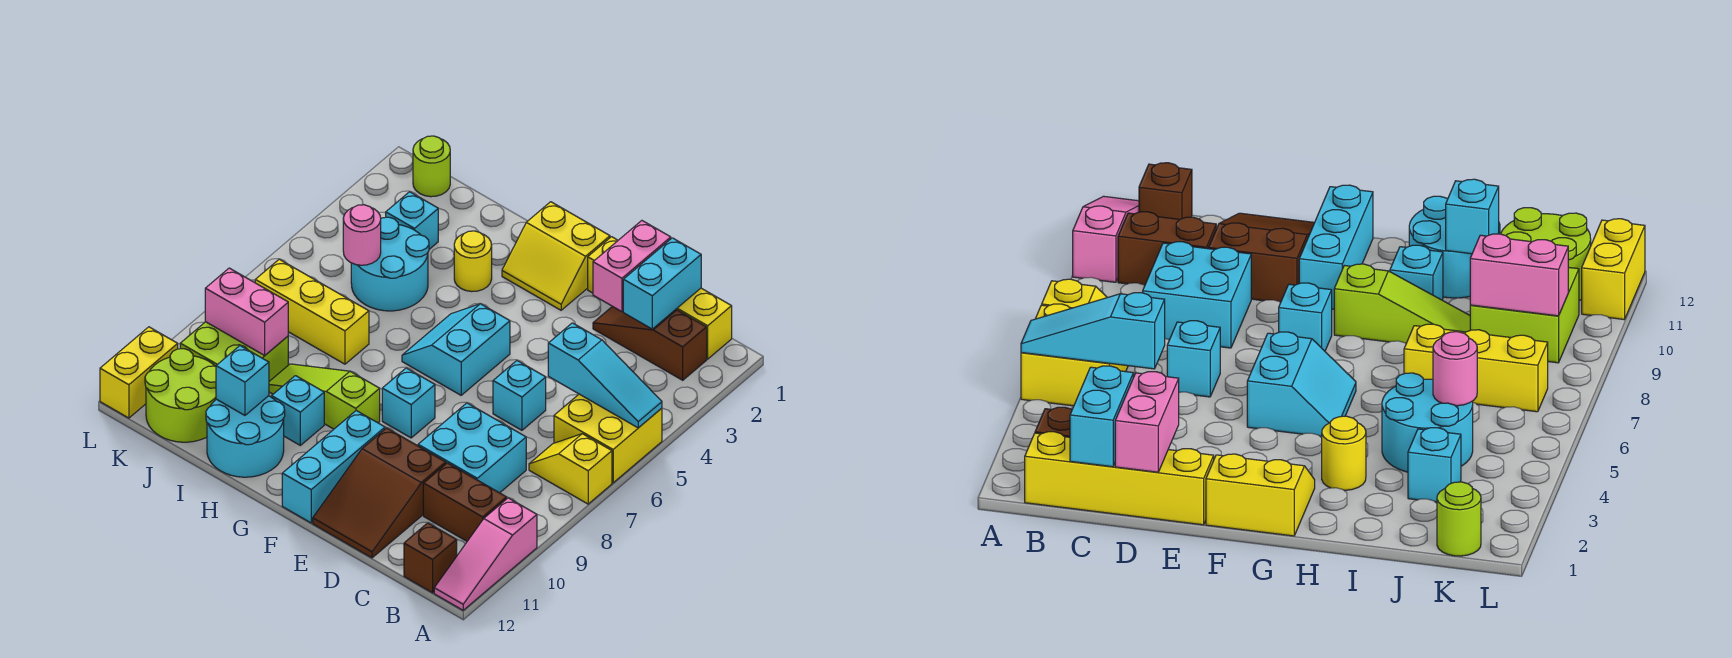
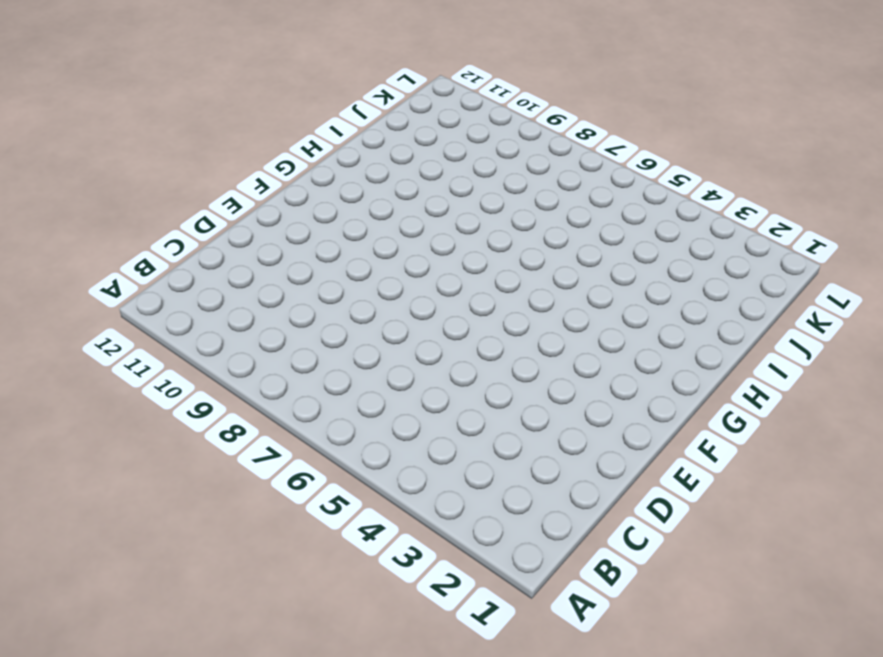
none -> yellow brick A5:B6 level 1
none -> yellow slope A7:B7 level 1 top A
none -> pink slope A10:A12 level 1 top 10
none -> yellow brick B1:E1 level 1

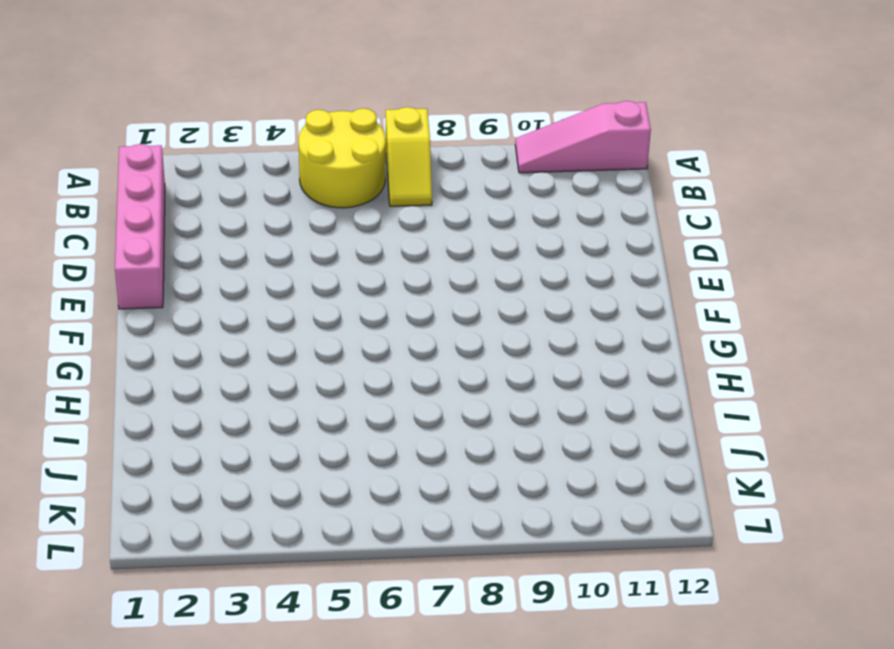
yellow round brick A5:B6 level 1 -> yellow brick A5:B6 level 1
pink slope A10:A12 level 1 top 12 -> pink slope A10:A12 level 1 top 10
pink brick B1:E1 level 1 -> yellow brick B1:E1 level 1
none -> brown slope B2:D2 level 1 top B
none -> brown brick B10:C10 level 1
none -> brown brick B12 level 1
none -> cyan brick C8:D9 level 1

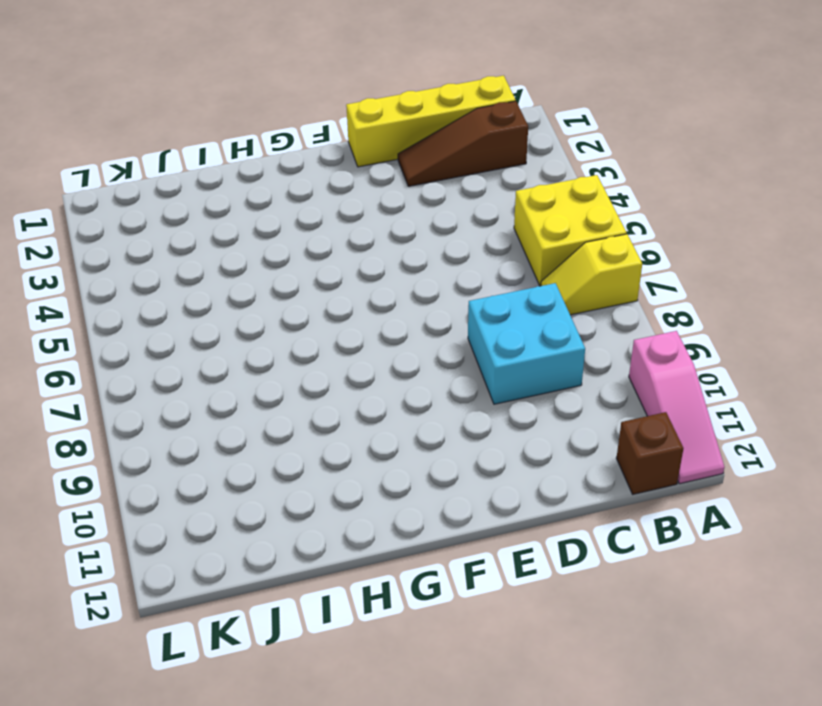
none -> brown brick B10:C10 level 1
none -> cyan brick D6 level 1
none -> brown slope D10:E12 level 1 top 10
none -> yellow slope F1:G2 level 1 top 1

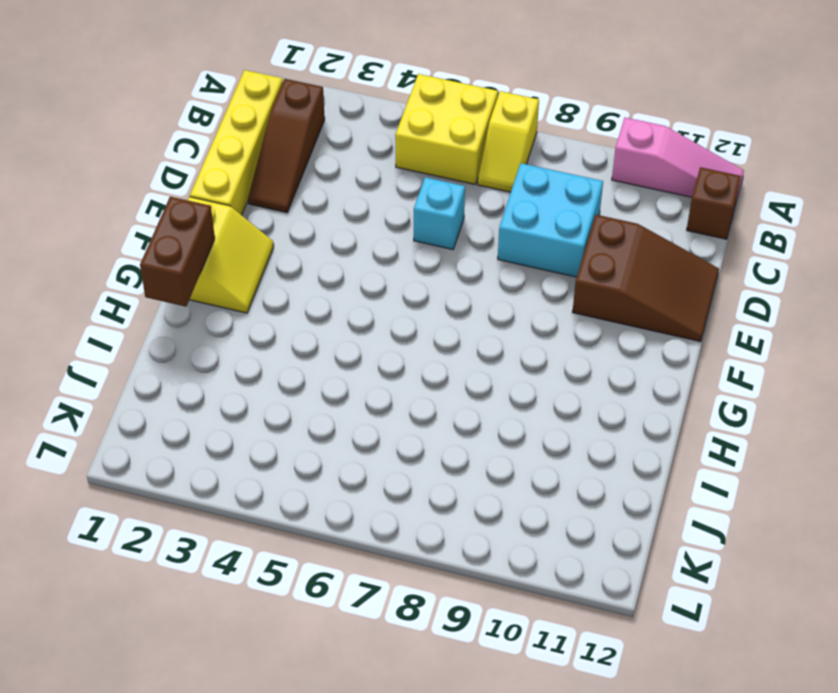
brown brick G1:H1 level 2 -> brown brick B10:C10 level 1
none -> cyan slope F5:G6 level 1 top F
none -> cyan brick F8 level 1
none -> cyan brick F10:F12 level 1
none -> lime slope G9:I9 level 1 top G

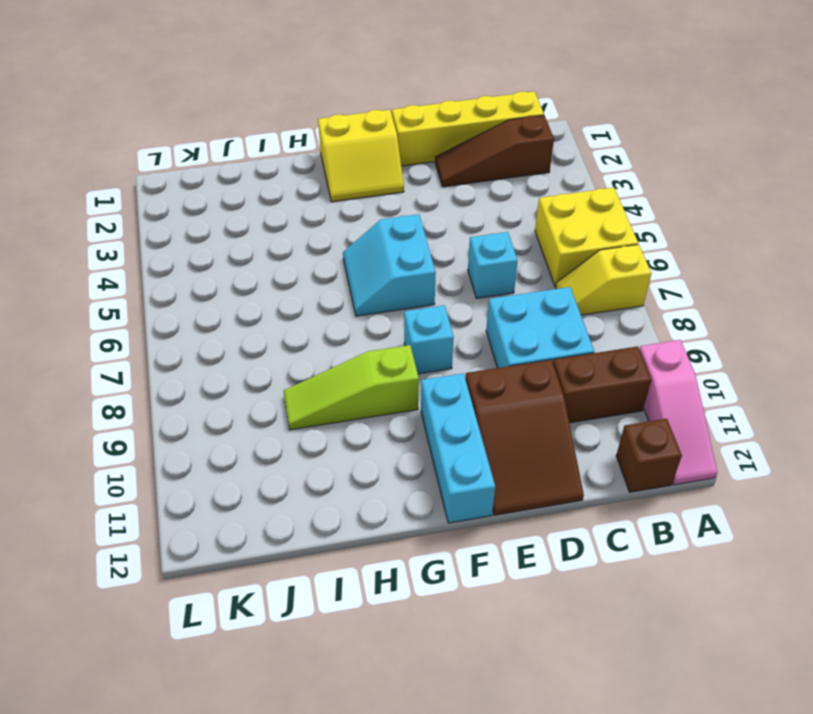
none -> yellow round brick H3 level 1
none -> cyan brick H10 level 1
none -> cyan round brick H11:I12 level 1
none -> cyan round brick I4:J5 level 1

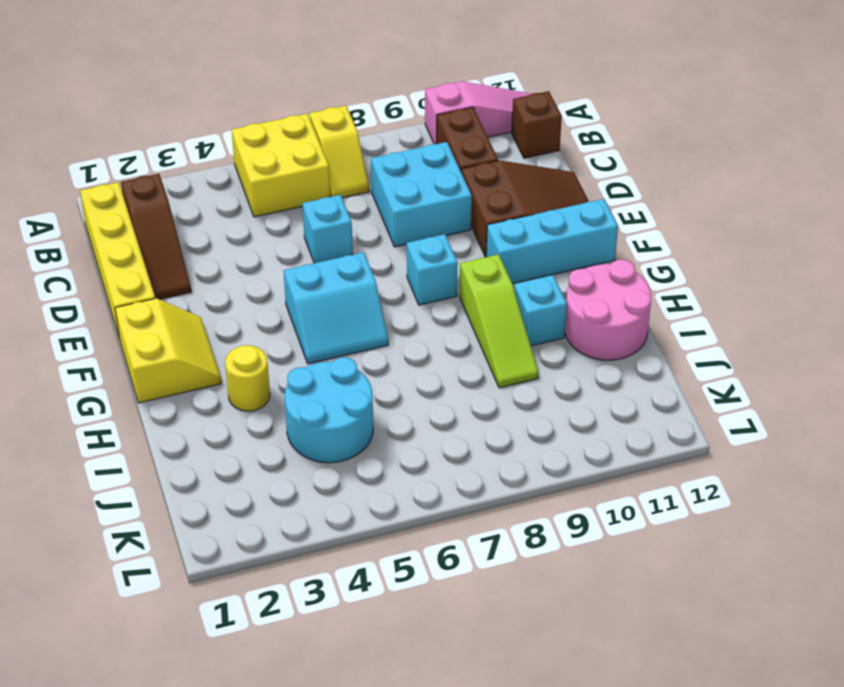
pink round brick H11:I12 level 1 -> cyan round brick H11:I12 level 1
none -> yellow brick I7:K7 level 1
none -> cyan brick J3 level 1
none -> lime brick J9:K10 level 1
none -> lime round brick J11:K12 level 1

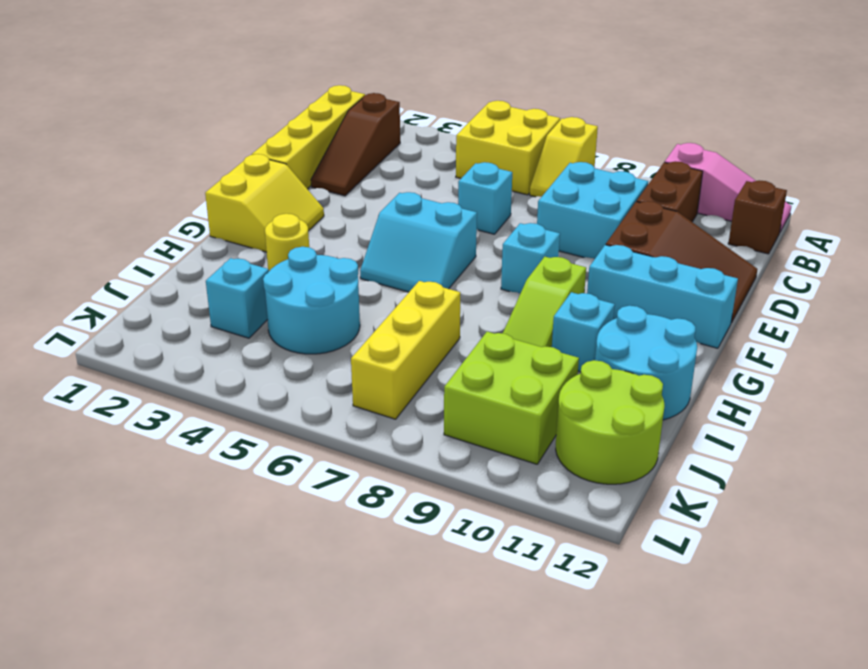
none -> lime round brick K1 level 1
none -> yellow brick L11:L12 level 1
none -> cyan slope A5:C5 level 2 top C
none -> cyan brick C1:C2 level 2

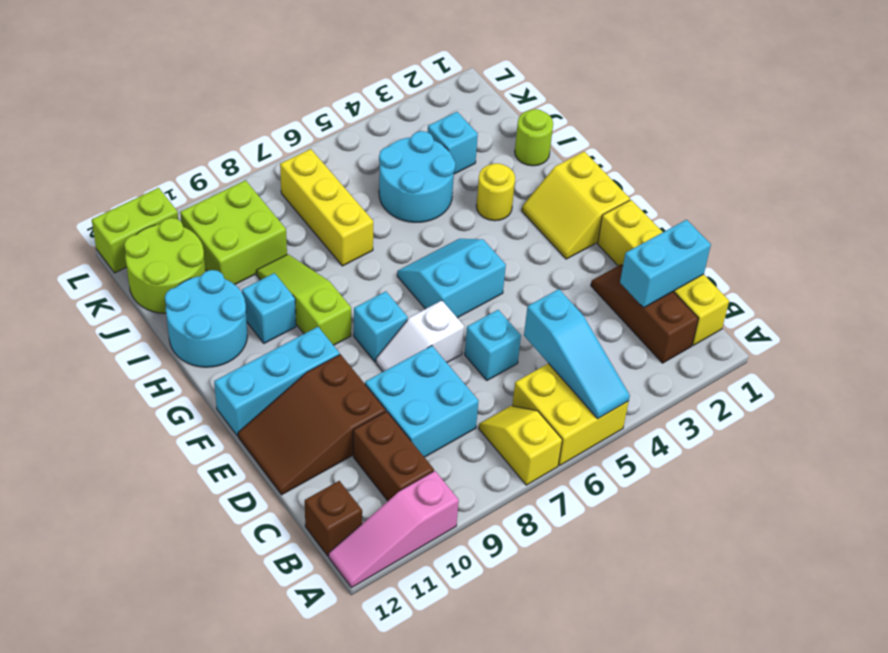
white slope E7:E8 level 1 top 7 -> none
lime round brick I1 level 1 -> lime round brick K1 level 1
lime brick L11:L12 level 1 -> yellow brick L11:L12 level 1
none -> pink brick D1:D2 level 2
none -> cyan brick I11 level 2
none -> pink round brick J5 level 2
none -> pink brick J9:K9 level 2

